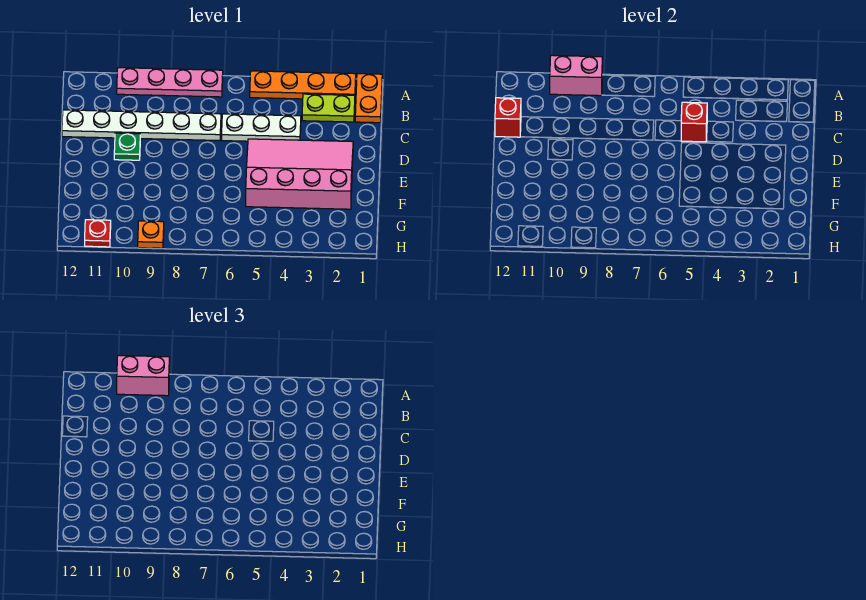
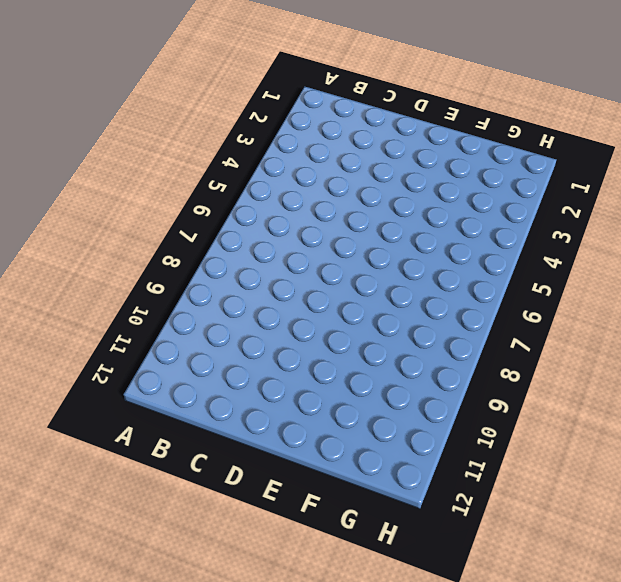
none -> orange plate A1:B1 level 1
none -> orange plate A2:A5 level 1
none -> pink plate A7:A10 level 1

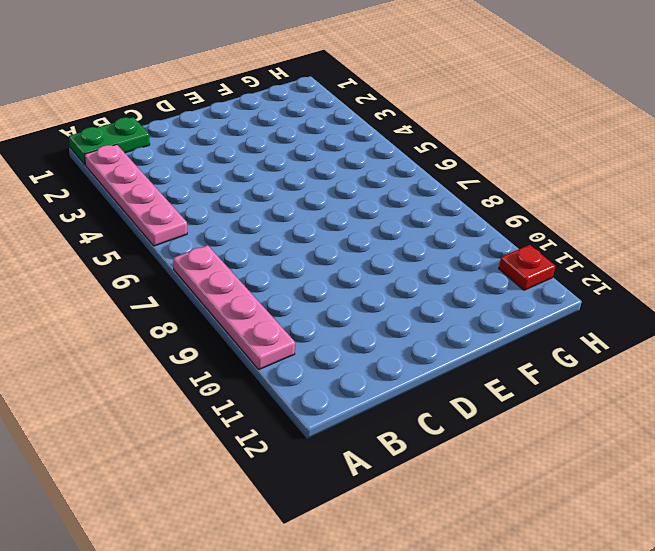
green plate A1:B1 level 1 -> orange plate A1:B1 level 1
pink plate A2:A5 level 1 -> orange plate A2:A5 level 1
none -> lime plate B2:B3 level 1
none -> white plate C4:C6 level 1
none -> white plate C7:C12 level 1

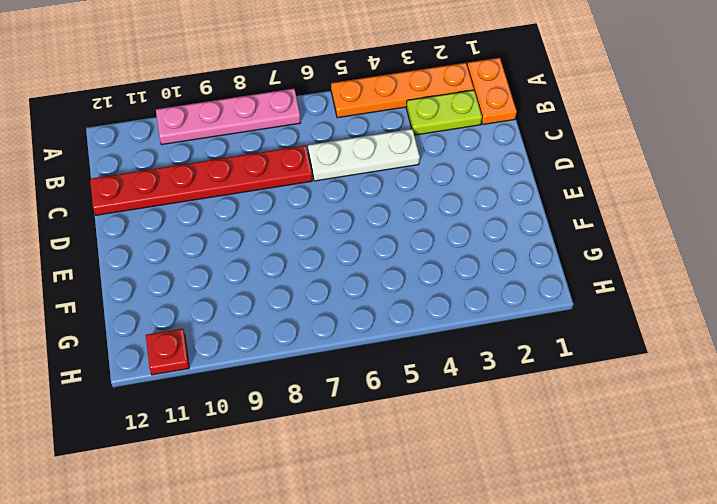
red plate C7:C12 level 1 -> white plate C7:C12 level 1
none -> pink slope D2:F5 level 1 top F
none -> green plate D10 level 1
none -> orange plate H9 level 1

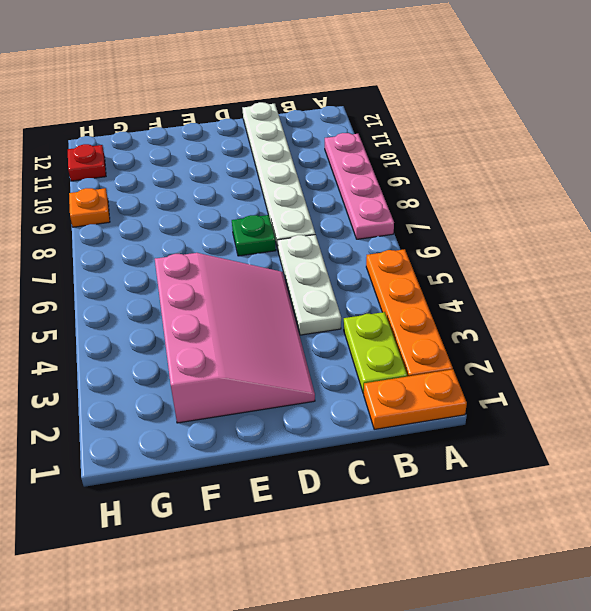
green plate D7 level 1 -> green plate D10 level 1
none -> pink brick A9:A10 level 2
none -> red brick C5 level 2
none -> red brick C12 level 2

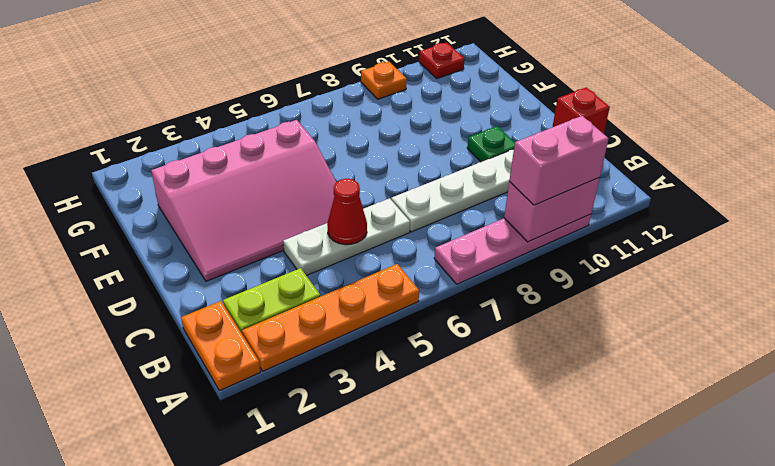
red cone C5 level 2 -> red brick C5 level 2

